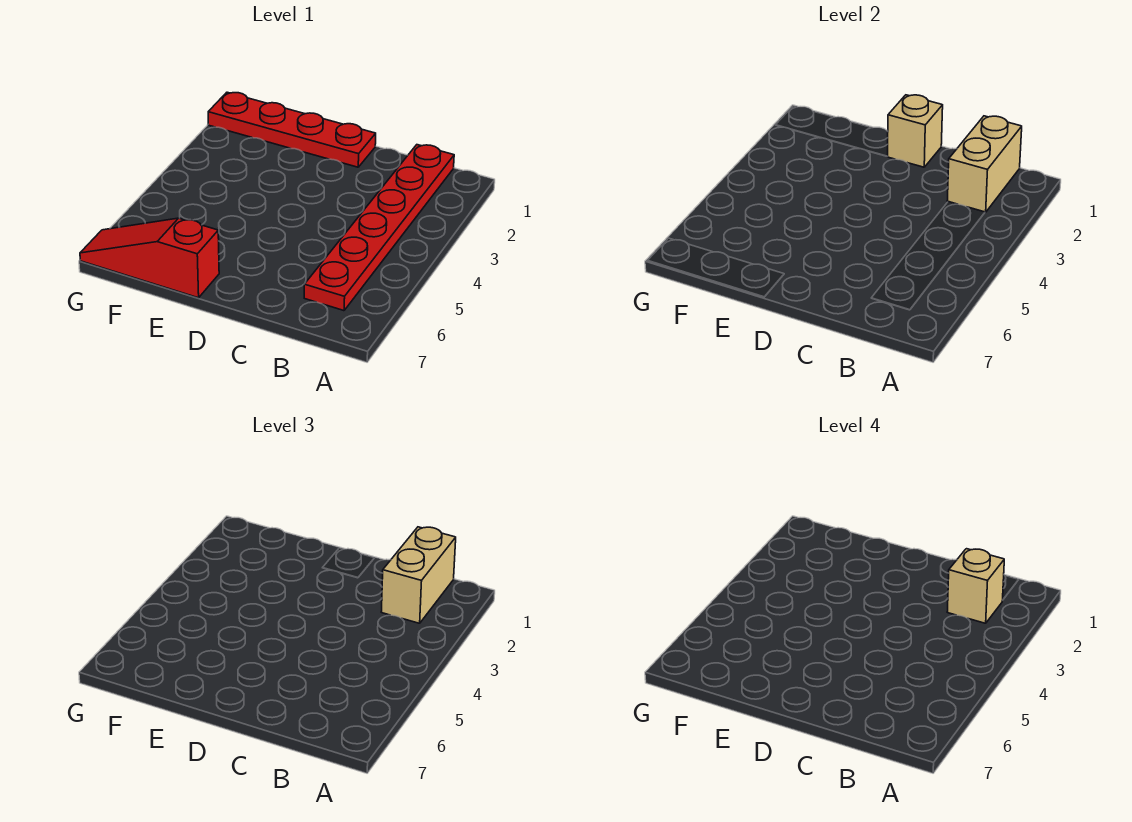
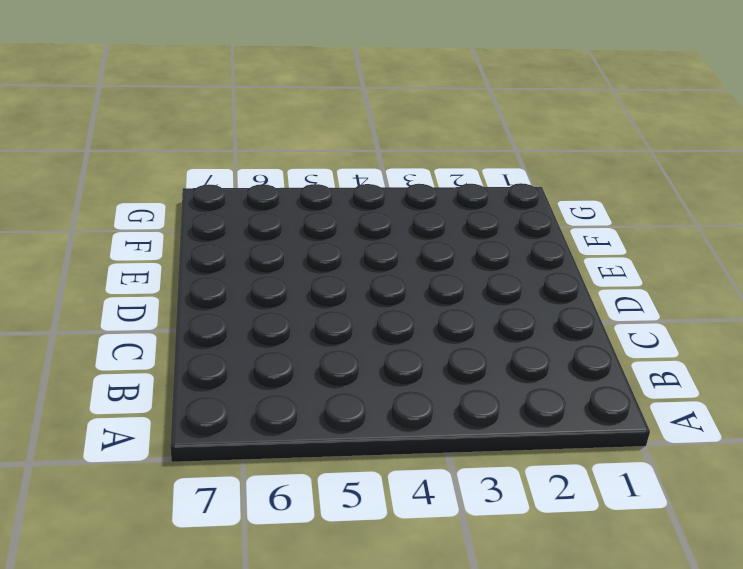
none -> red plate B1:B6 level 1
none -> red plate D1:G1 level 1

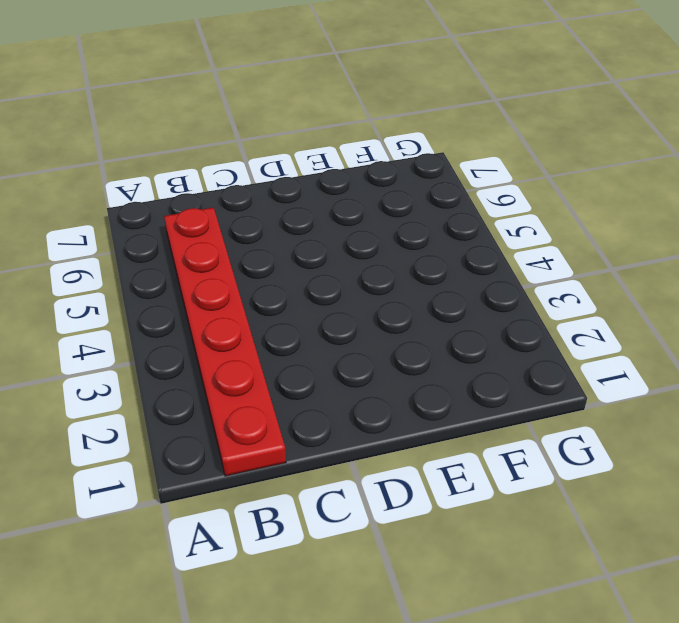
none -> red plate D1:G1 level 1
none -> red slope E7:G7 level 1 top E

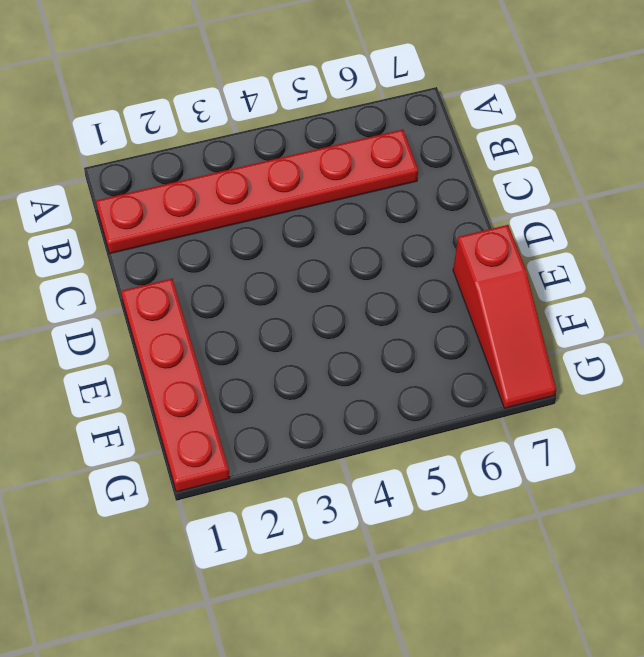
none -> tan brick B1:B2 level 2
none -> tan brick D1 level 2

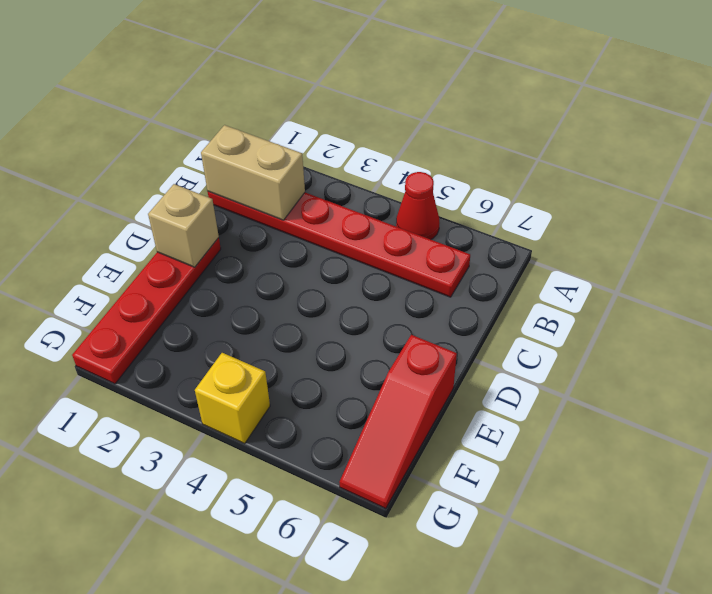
red cone A5 level 1 -> none
yellow brick G4 level 1 -> none
none -> tan brick B1:B2 level 3
none -> tan brick B2 level 4

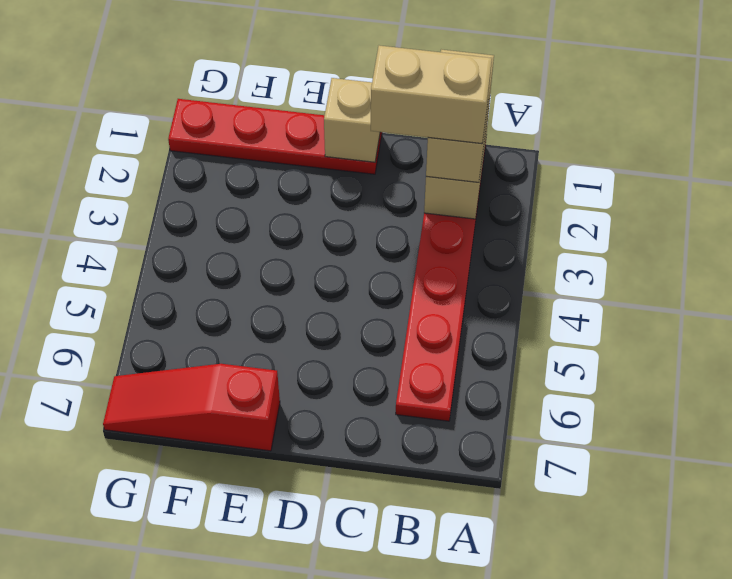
tan brick B2:C2 level 4 -> tan brick B2 level 4

